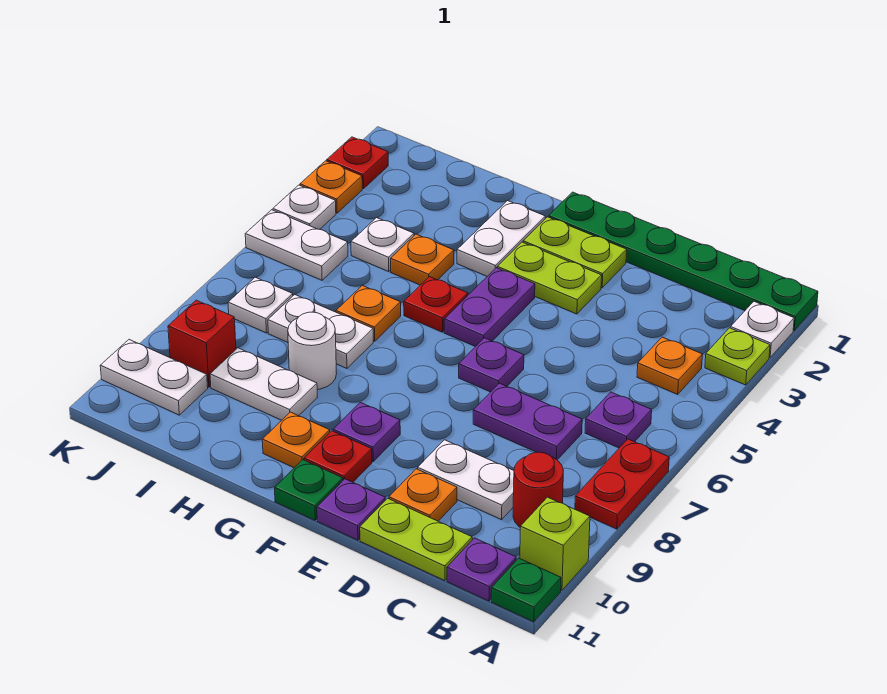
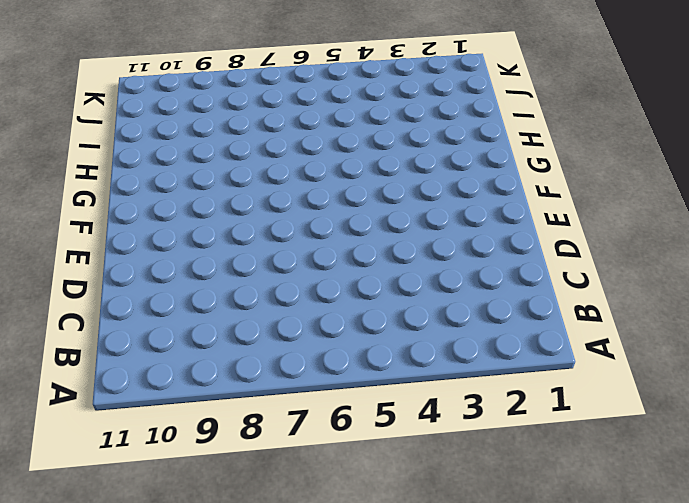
none -> green plate A1:F1 level 1
none -> white plate A2 level 1
none -> lime plate A3 level 1
none -> red plate A7:A8 level 1

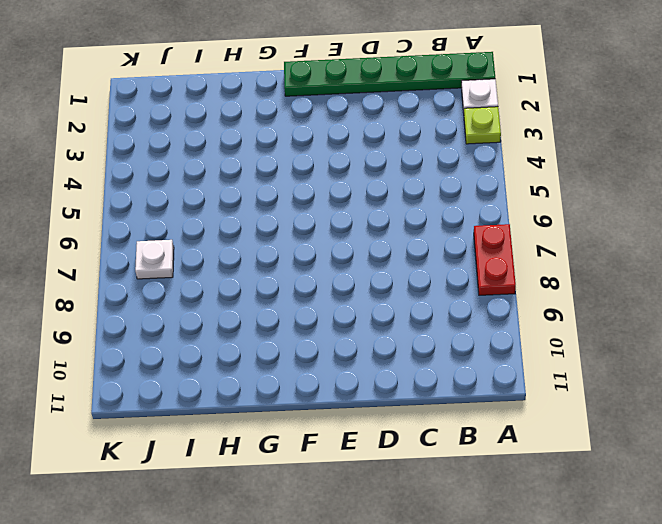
none -> lime brick A10 level 1
none -> green plate A11 level 1
none -> orange plate B4 level 1
none -> purple plate B6 level 1

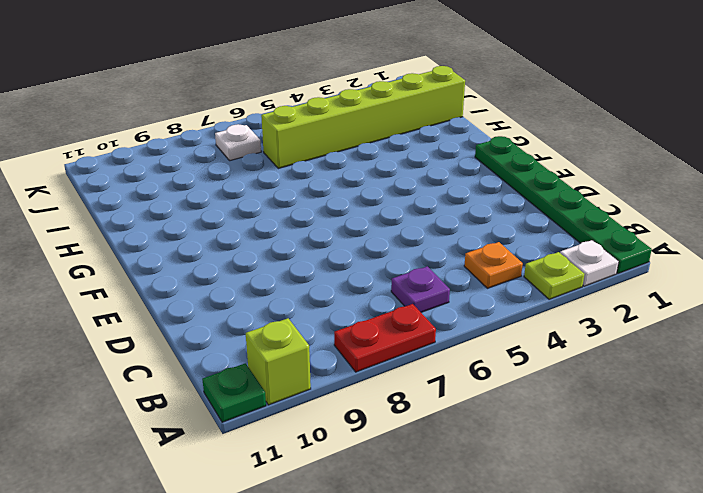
lime brick I1:I6 level 1 -> white plate I4 level 1
none -> red round brick B9 level 1
none -> purple plate B11 level 1
none -> purple plate C7:D7 level 1
none -> white plate C9:D9 level 1

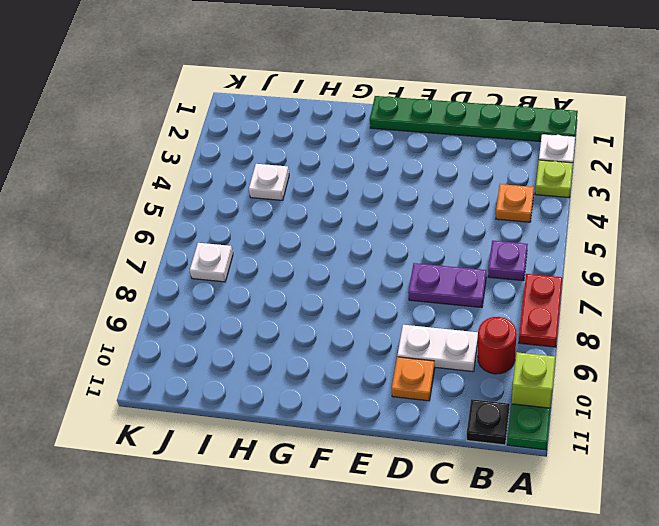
black plate B11 level 1 -> purple plate B11 level 1
none -> lime plate C11:D11 level 1
none -> lime plate E2:F2 level 1
none -> lime plate E3:F3 level 1
none -> purple plate E6 level 1

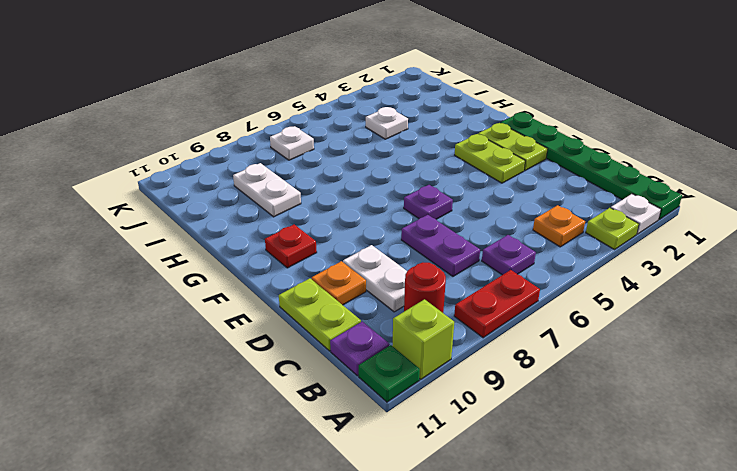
none -> purple plate E11 level 1
none -> purple plate F4:F5 level 1
none -> purple plate F9 level 1
none -> green plate F11 level 1

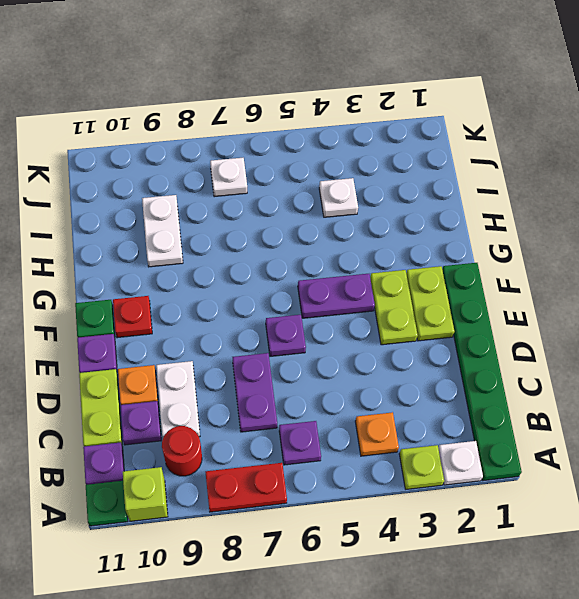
purple plate C10 level 1 -> purple plate F9 level 1
none -> white plate G2:G3 level 1
none -> red plate G5 level 1
none -> orange plate G10 level 1
none -> orange plate H4 level 1

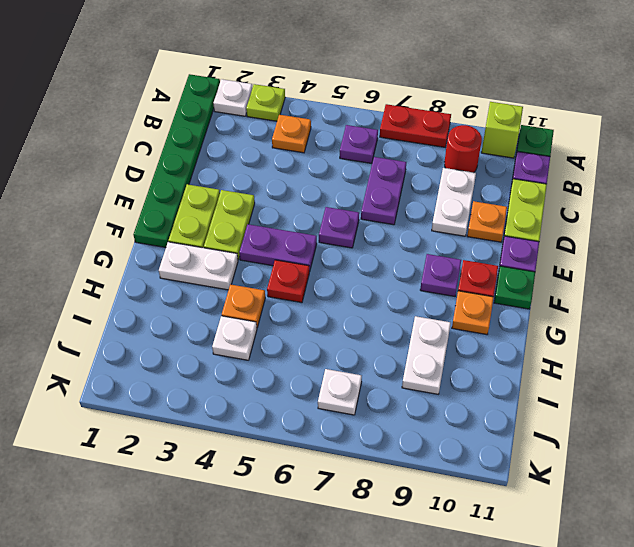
none -> orange plate H6 level 1
none -> white plate H7:I7 level 1
none -> white round brick H8 level 1
none -> white plate J5:K5 level 1

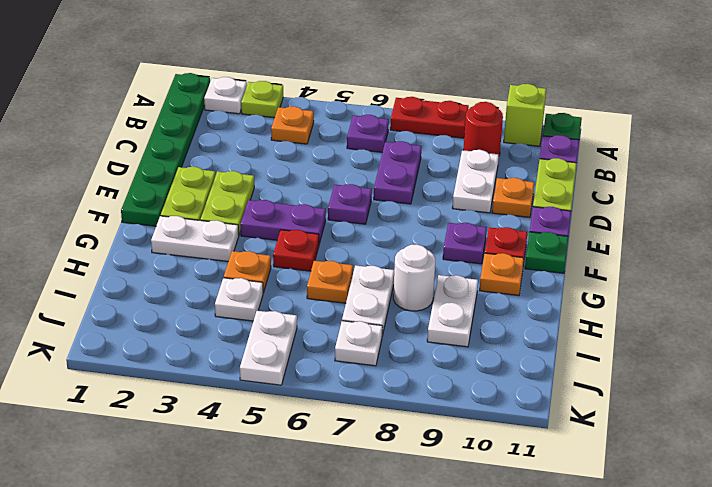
none -> red brick J9 level 1
none -> white plate J10:K10 level 1
none -> red plate K2 level 1
none -> orange plate K3 level 1

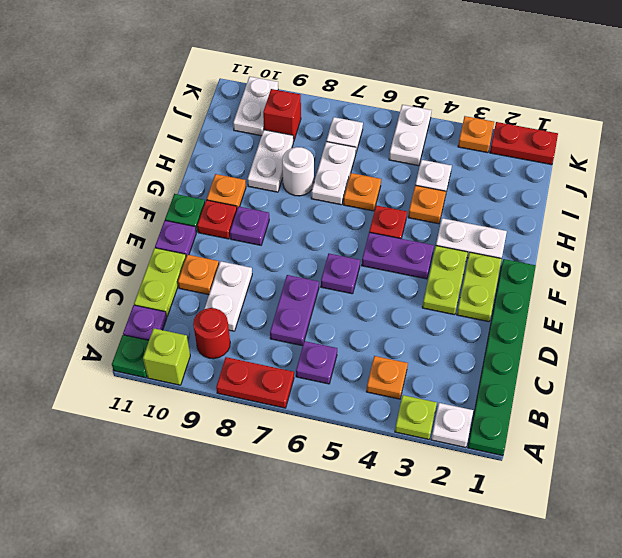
red plate K1:K2 level 1 -> red plate K2 level 1
none -> white plate K4 level 1

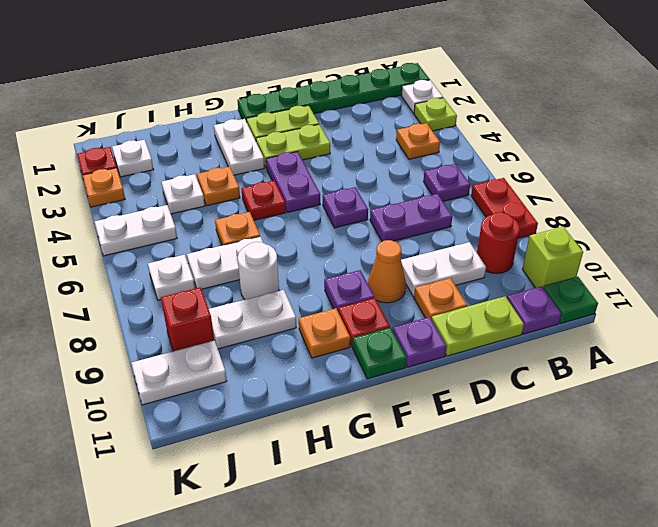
orange cone E9 level 1 -> none
white plate J2 level 1 -> white plate K4 level 1

